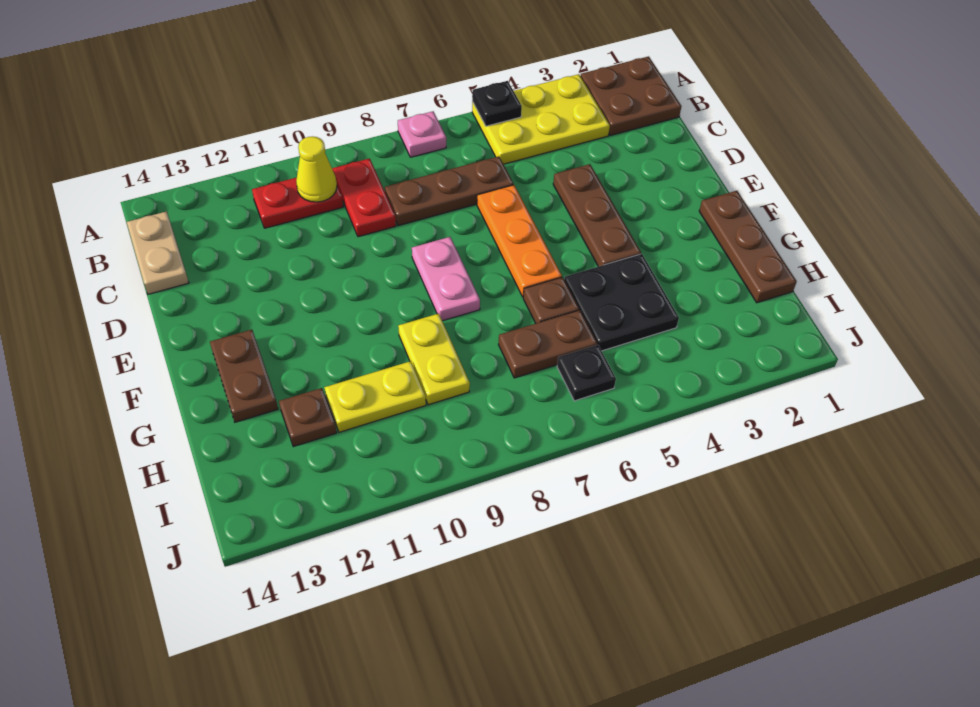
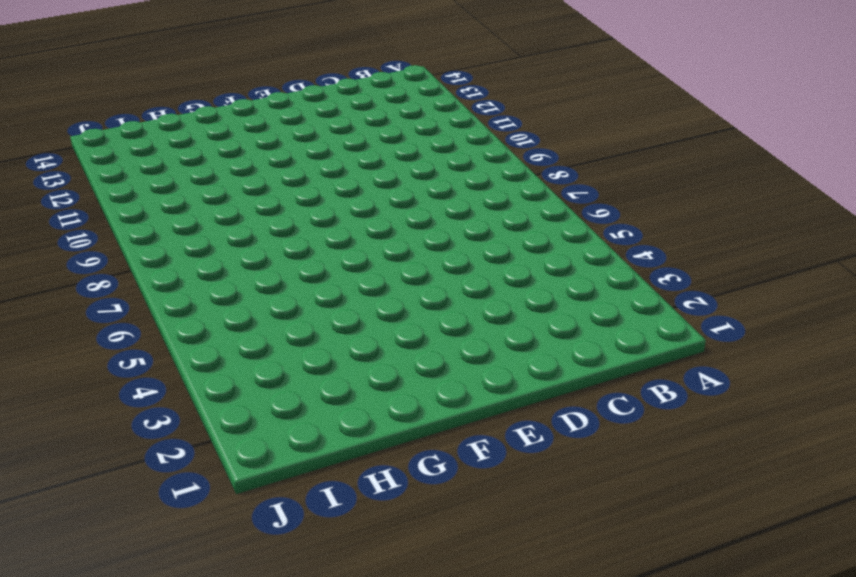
none -> brown plate A1:B2 level 1
none -> yellow plate A3:B5 level 1
none -> pink plate A7 level 1

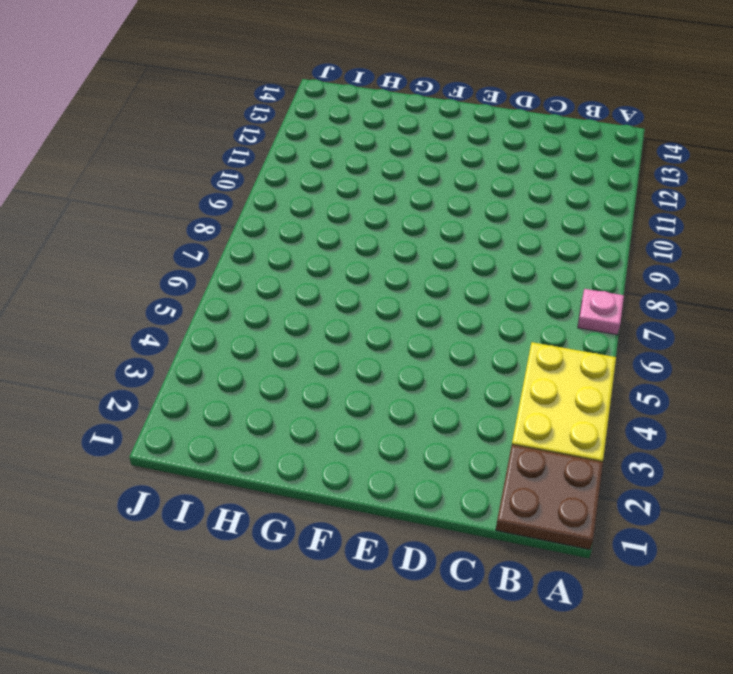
none -> red plate B9:C9 level 1
none -> red plate B10:B11 level 1
none -> tan plate B14:C14 level 1

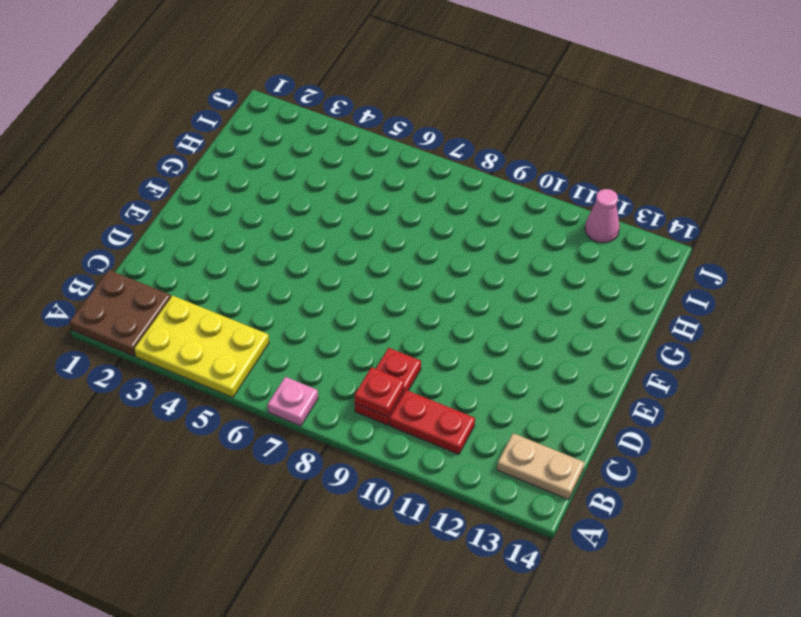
red plate B9 level 2 -> none
tan plate B13:B14 level 1 -> tan plate B14:C14 level 1
pink cone J12 level 1 -> none
none -> brown plate C6:C8 level 1
none -> brown plate D4:F4 level 1
none -> orange plate D6:F6 level 1

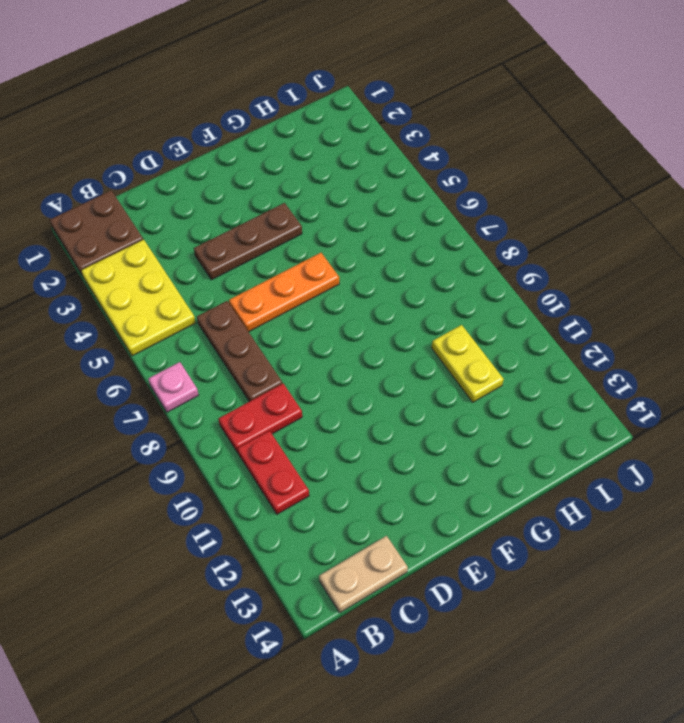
none -> pink plate E8:F8 level 1
none -> brown plate F1:H1 level 1
none -> brown plate F13:G13 level 1

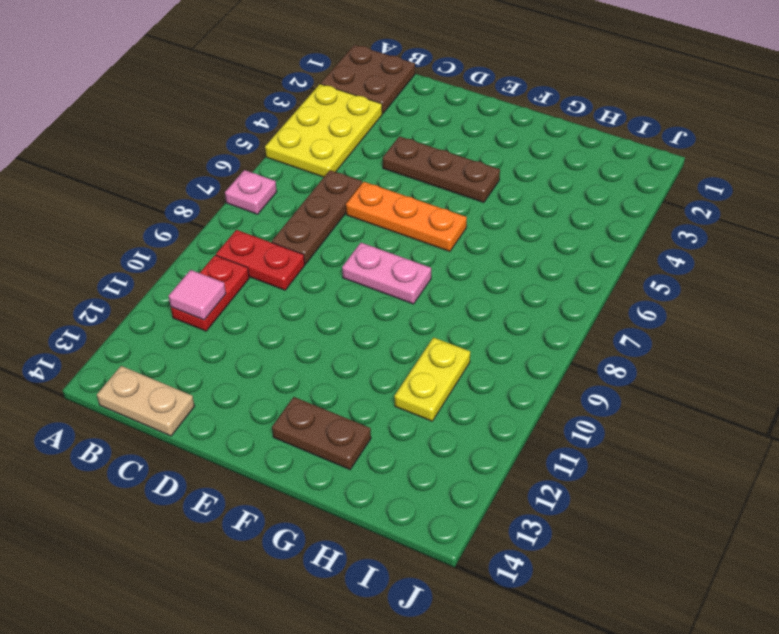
pink tile B11 level 2 -> none
none -> brown plate F1:H1 level 1
none -> black plate G4:H5 level 1
none -> brown plate G6 level 1

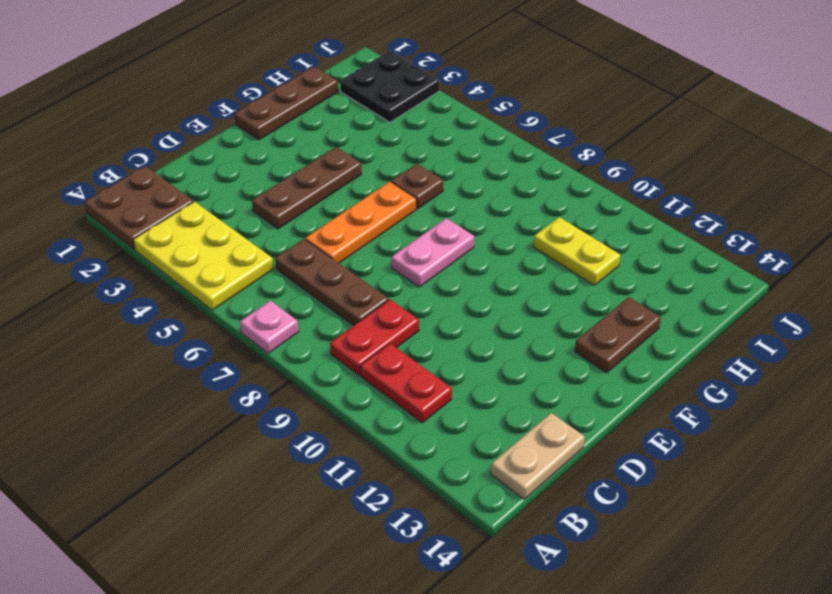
black plate I2:J3 level 1 -> black plate G4:H5 level 1
none -> yellow plate G9:H9 level 1
none -> brown plate H6:H7 level 1
none -> brown plate H12 level 1

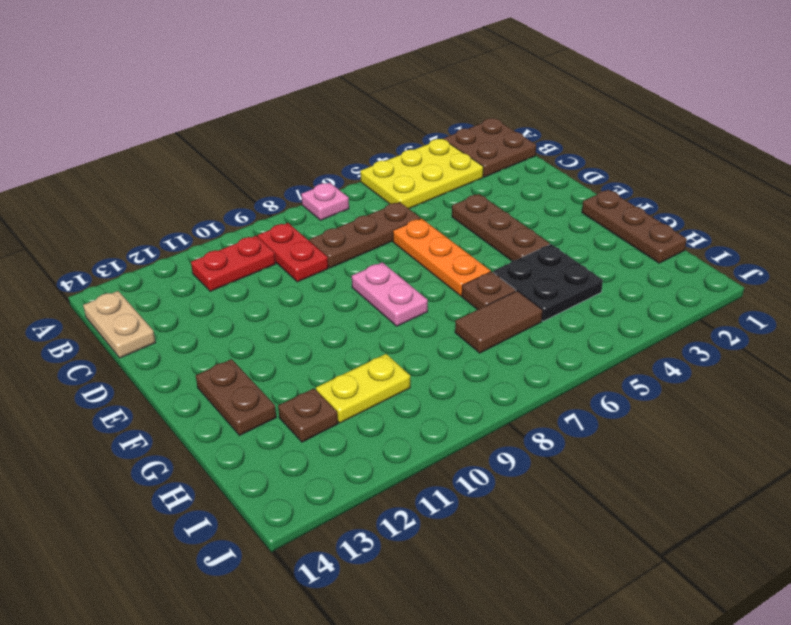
brown tile H6:H7 level 1 -> brown plate H6:H7 level 1
none -> yellow plate G9:H9 level 1
none -> black plate I6 level 1
none -> black plate A5 level 2

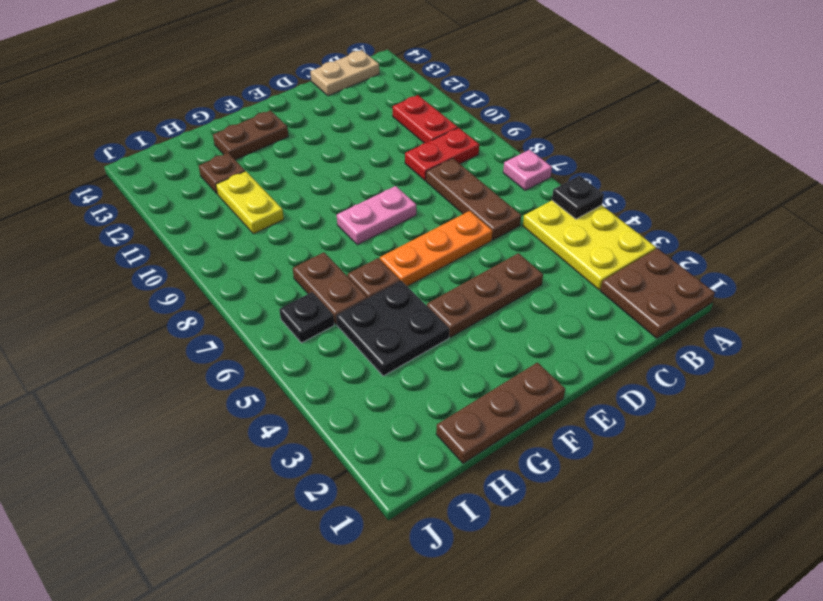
none -> yellow plate G9:H9 level 1
none -> yellow cone B10 level 2

